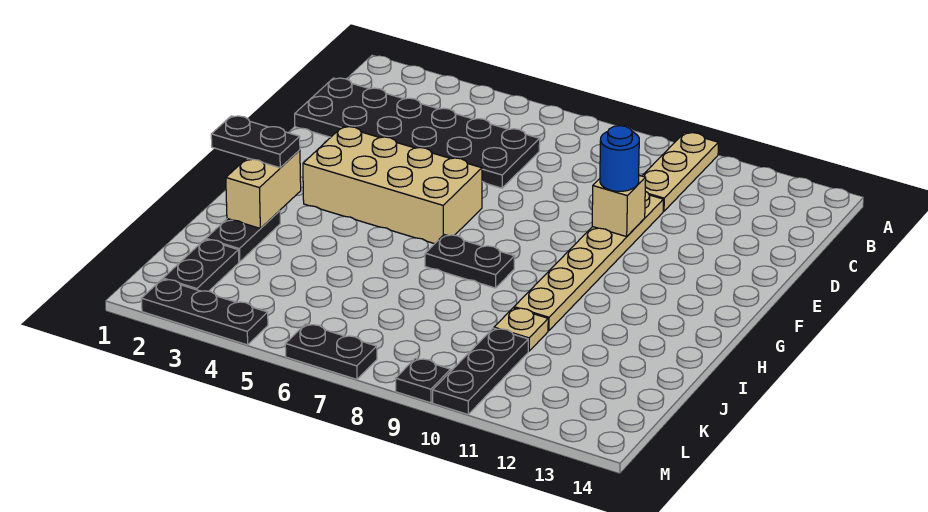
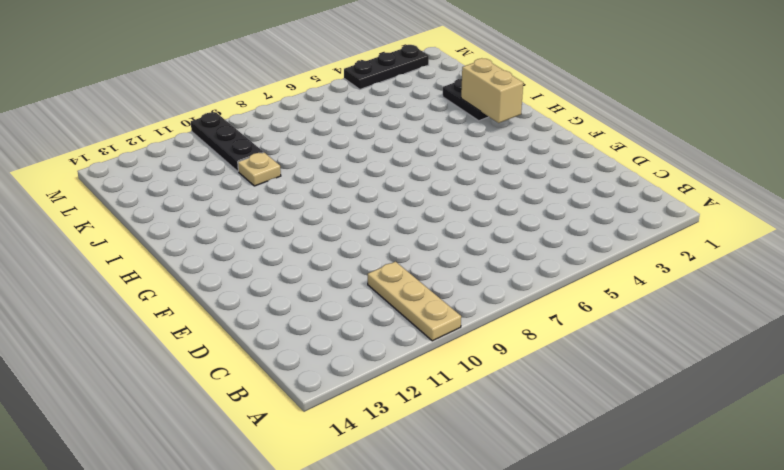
none -> black plate C1:D6 level 1
none -> tan plate D10:I10 level 1
none -> tan brick F3:G6 level 1

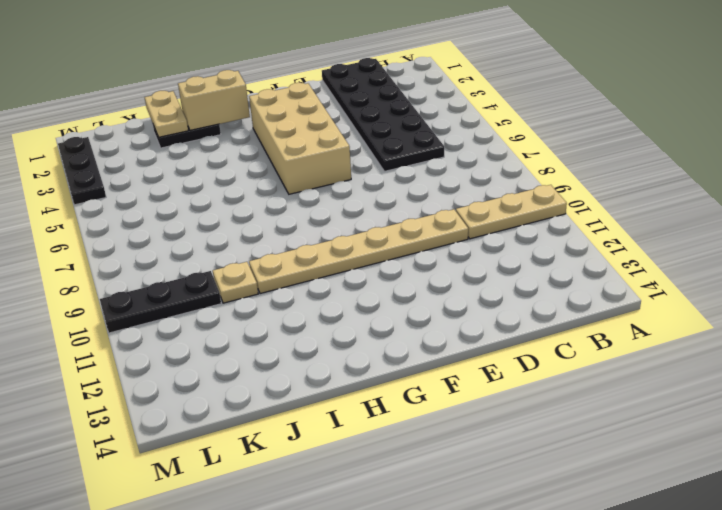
tan plate J1:J2 level 2 -> none
none -> black plate H7:H8 level 1
none -> black plate K2:L2 level 1
none -> black plate M6:M7 level 1

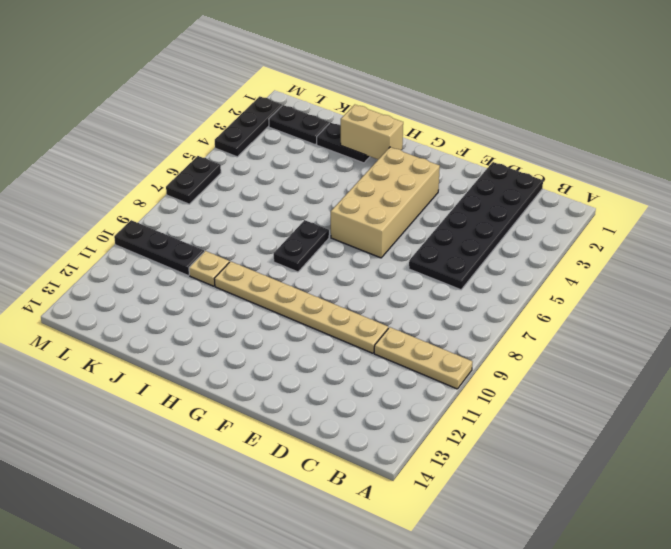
none -> black plate M9 level 1
none -> tan brick E10 level 2
none -> blue round brick E10 level 3

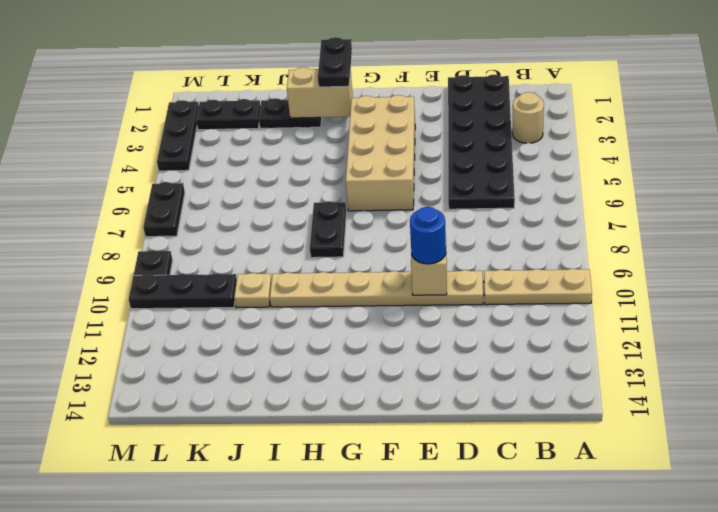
tan round brick B3 level 1 -> none

